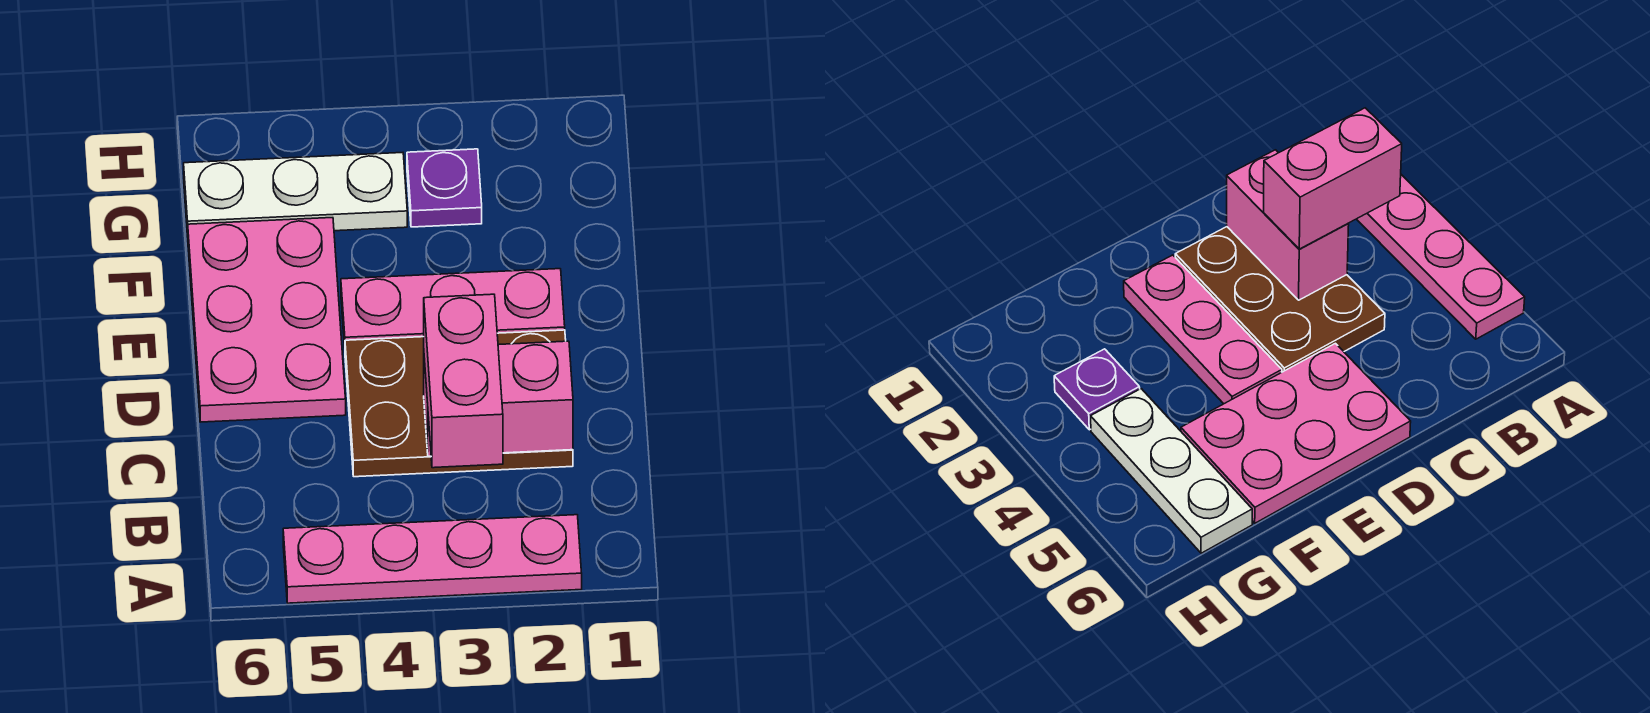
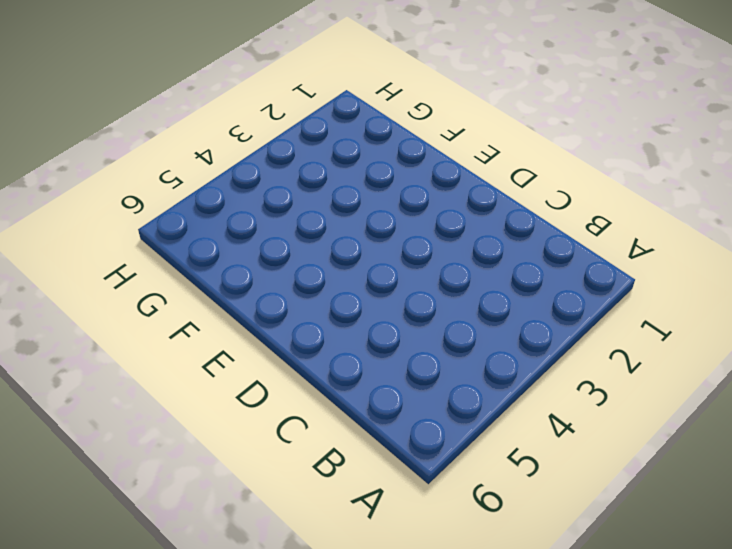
none -> pink plate A2:A5 level 1
none -> brown plate C2:D4 level 1

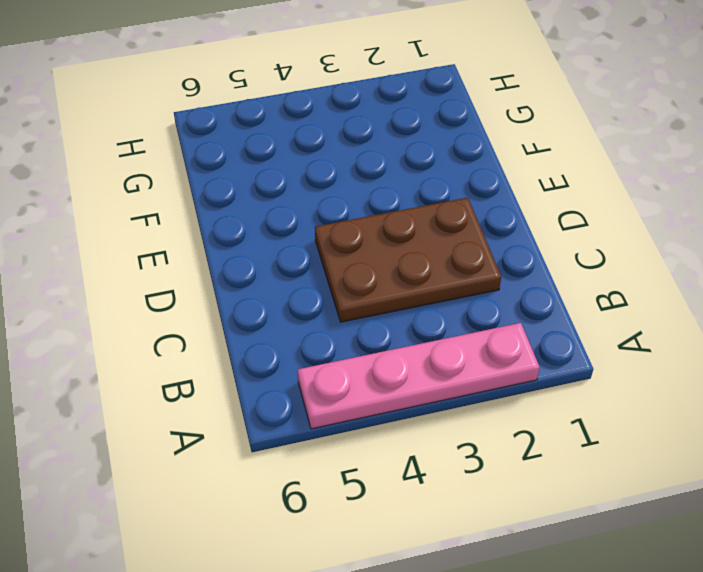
none -> pink plate D5:F6 level 1
none -> pink plate E2:E4 level 1

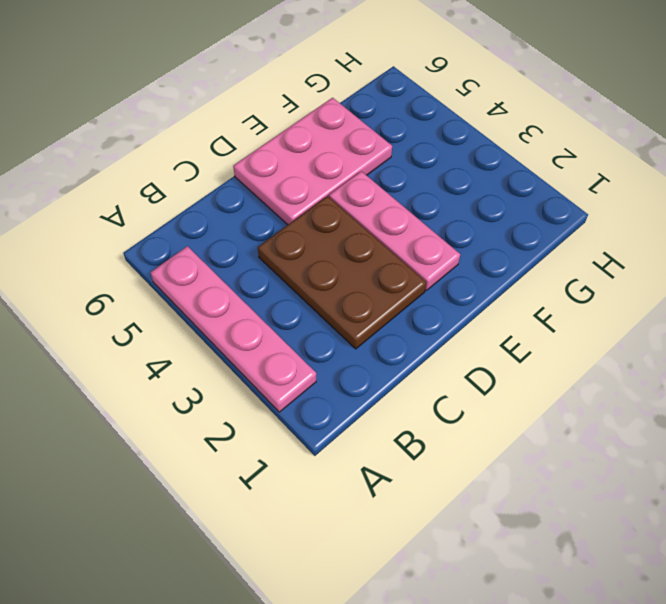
none -> purple plate G3 level 1
none -> white plate G4:G6 level 1

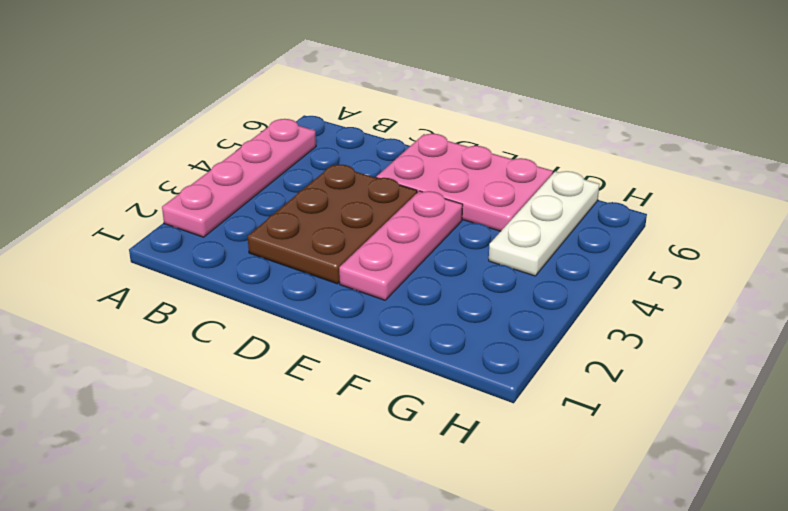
none -> purple plate G3 level 1
none -> pink brick C2:C3 level 2

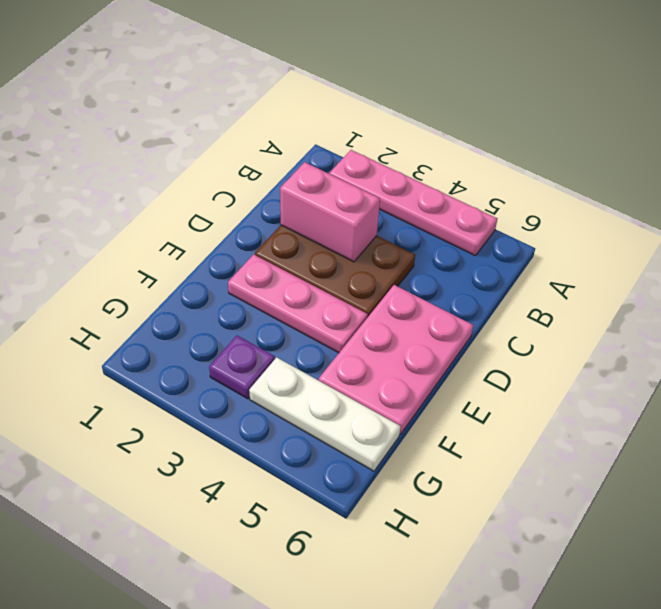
none -> pink brick B3:C3 level 3

